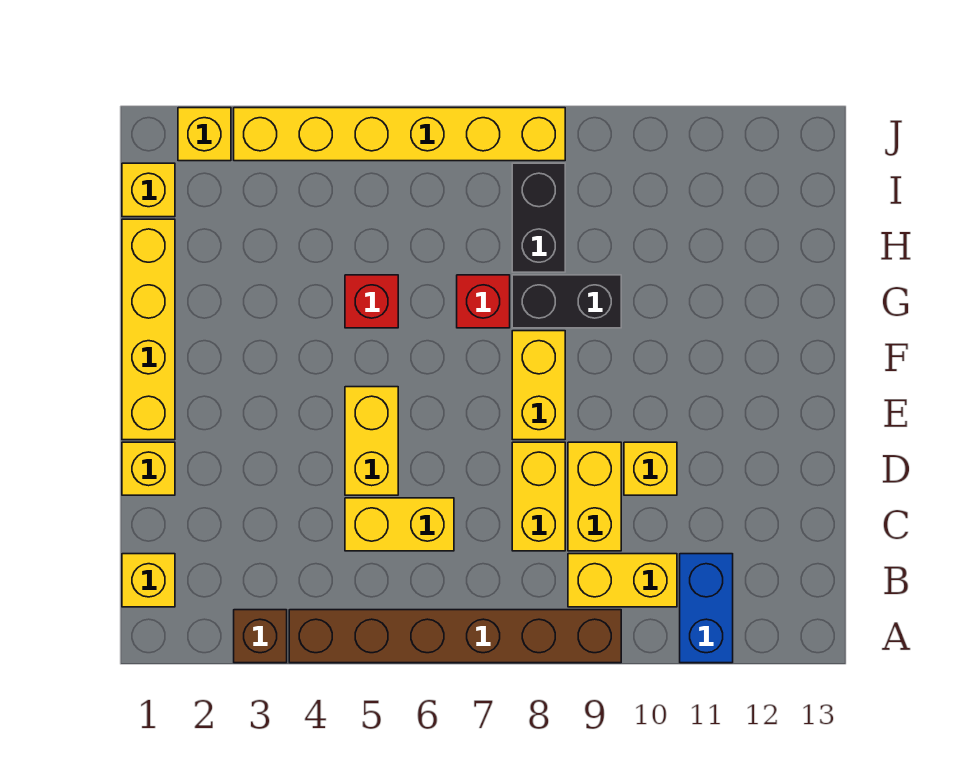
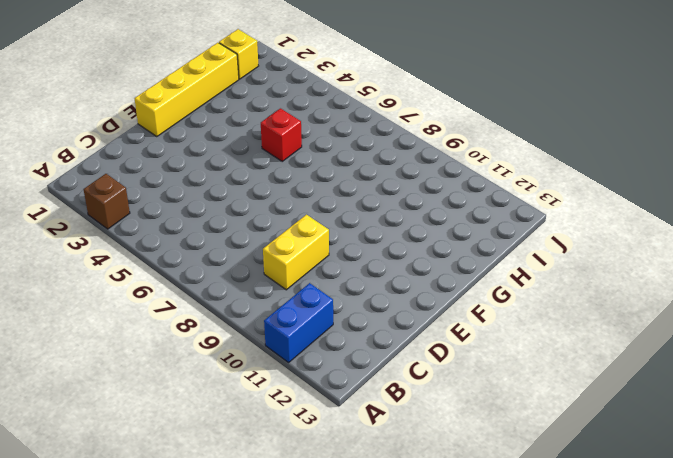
none -> brown brick A4:A9 level 1
none -> yellow brick B1 level 1
none -> yellow brick B9:B10 level 1

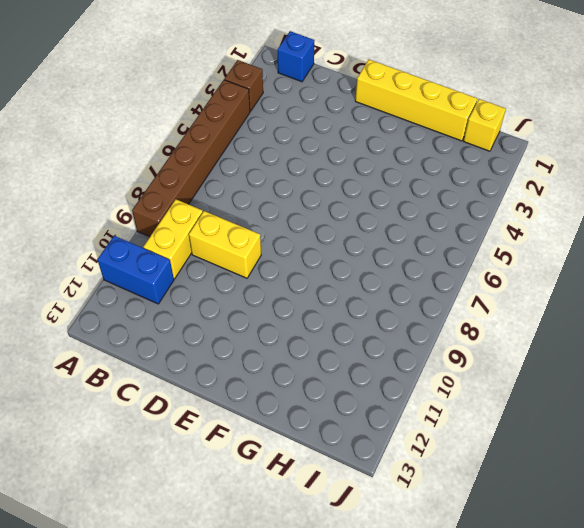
blue brick B1 level 1 -> yellow brick B1 level 1
none -> yellow brick C5:C6 level 1
none -> yellow brick C8:D8 level 1
none -> yellow brick D1 level 1

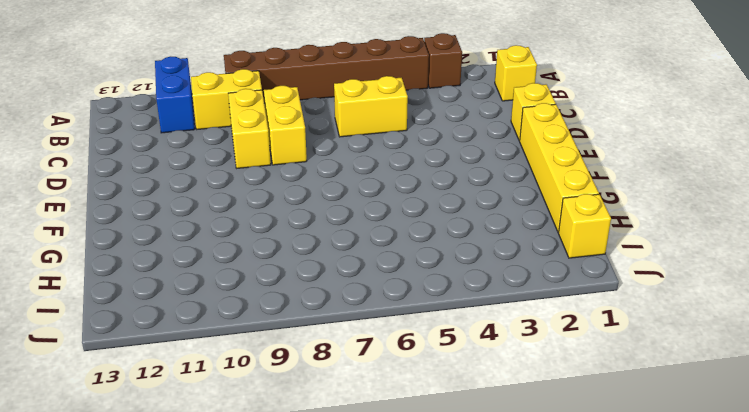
none -> yellow brick D5:E5 level 1
none -> yellow brick D10 level 1
none -> yellow brick E8:F8 level 1

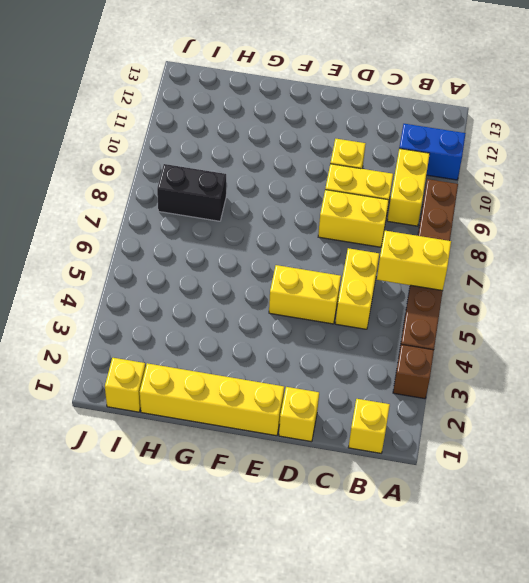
yellow brick A6:B6 level 2 -> yellow brick E8:F8 level 1
none -> red brick G5 level 1
none -> red brick G7 level 1
none -> black brick G8:G9 level 1

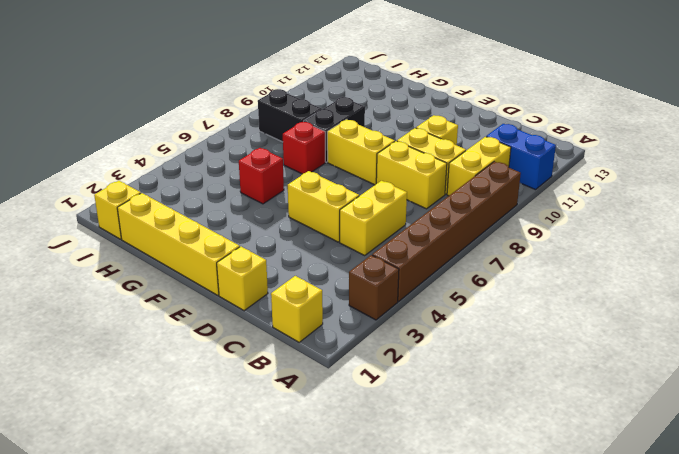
none -> yellow brick J2 level 1
none -> yellow brick J3:J8 level 1

